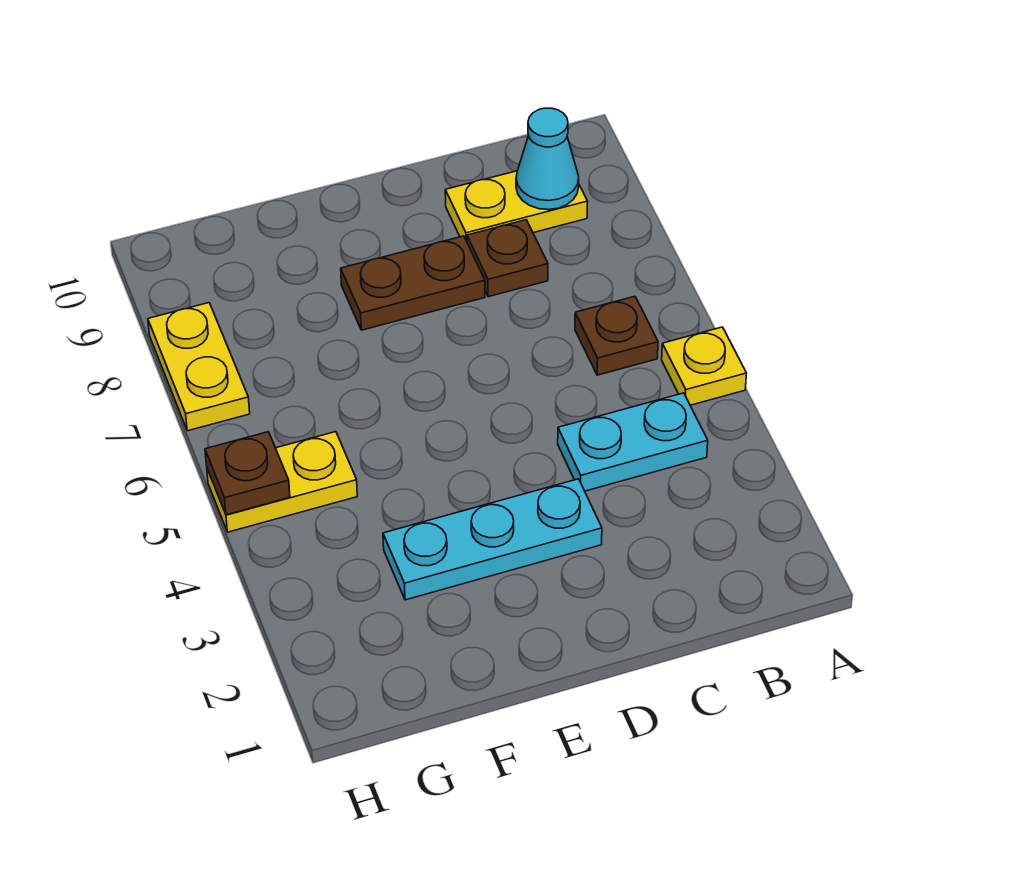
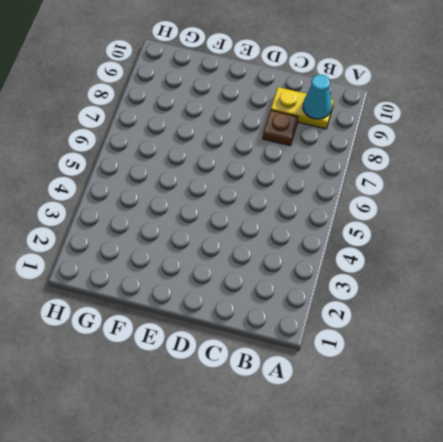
none -> yellow plate A5 level 1
none -> cyan plate B4:C4 level 1

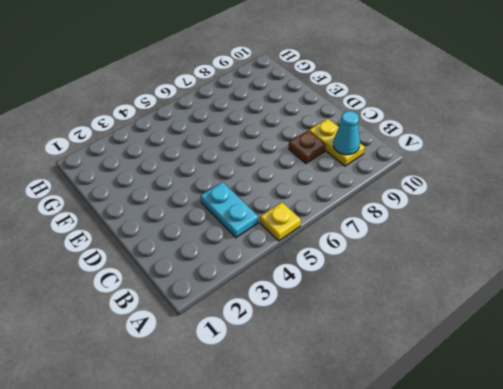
none -> brown plate B6 level 1
none -> cyan plate D3:F3 level 1

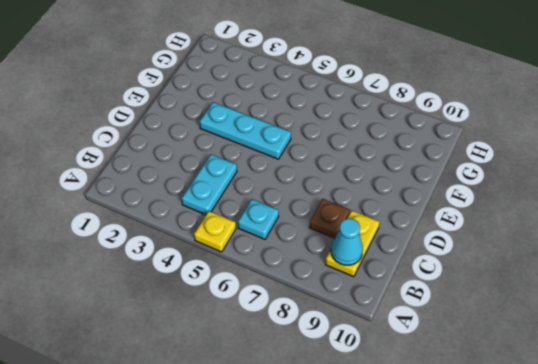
cyan plate B6 level 1 -> brown plate B6 level 1
cyan plate E3:E5 level 1 -> cyan plate D3:F3 level 1
none -> brown plate D8:E8 level 1
none -> yellow plate G5:H5 level 1

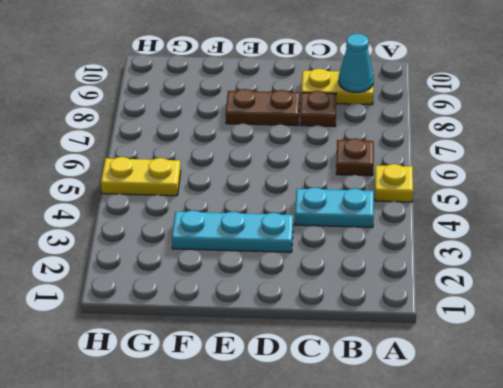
none -> yellow plate H7:H8 level 1
none -> brown plate H5 level 2

